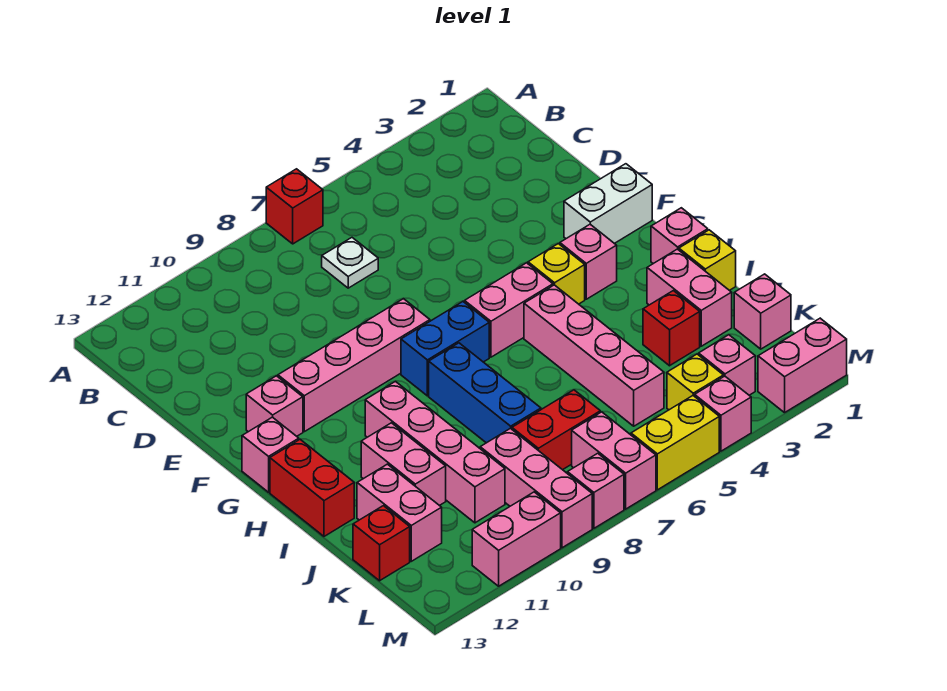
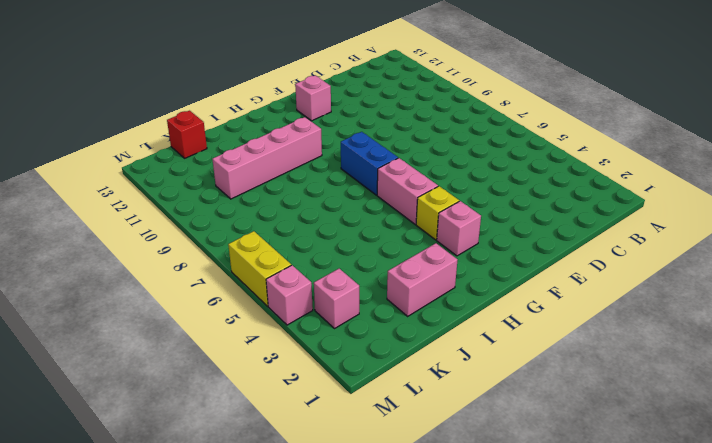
none -> red brick A7 level 1
none -> white plate C7 level 1
none -> white brick F1:F2 level 1
none -> pink brick F8:F11 level 1

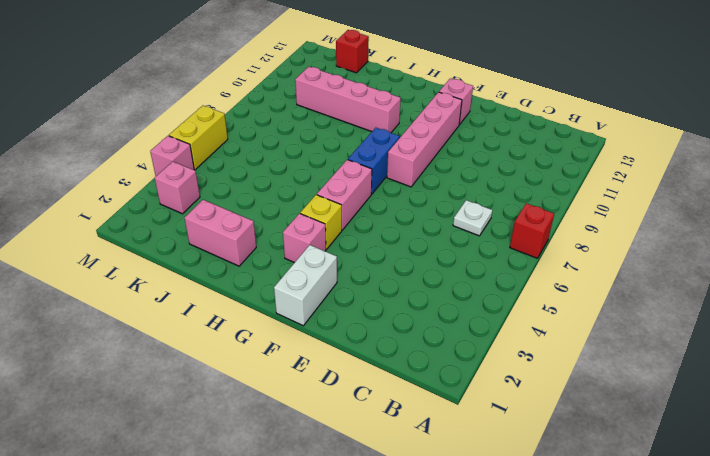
none -> pink brick G13 level 1
none -> pink brick H1 level 1
none -> pink brick H5:K5 level 1
none -> blue brick H8:J8 level 1

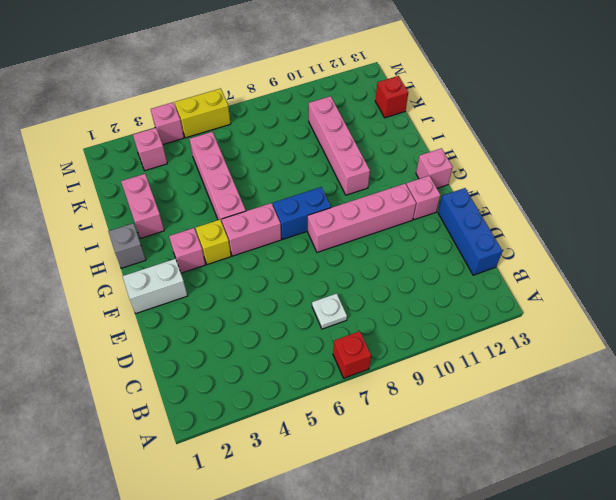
blue brick C13:E13 level 1 -> blue brick H8:J8 level 1
grey brick H1 level 1 -> pink brick H1 level 1
none -> red brick H13:I13 level 1
none -> yellow brick I1 level 1
none -> pink brick I11:J11 level 1
none -> red brick J3 level 1

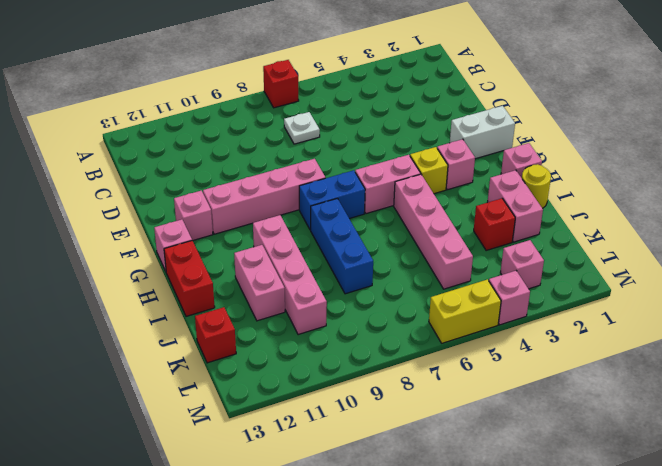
yellow round brick I1 level 1 -> yellow brick I1 level 1
none -> pink brick J12:K12 level 1
none -> pink brick K1 level 1
none -> red brick K7:K8 level 1
none -> pink brick K9:M9 level 1

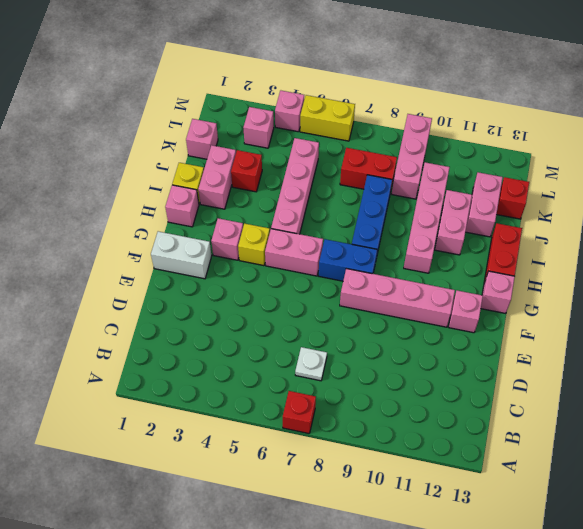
none -> yellow brick L4 level 1
none -> pink brick L7:M7 level 1
none -> pink brick M1:M2 level 1
none -> pink brick M8 level 1

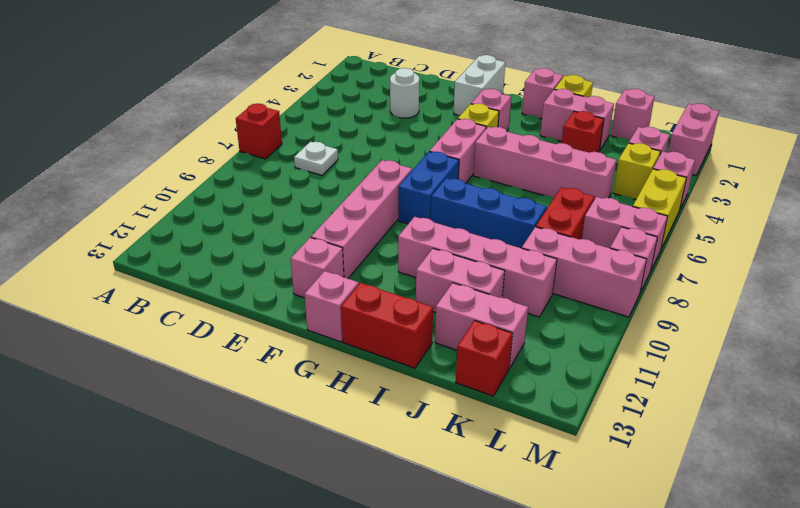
white round brick D3 level 1 -> none
none -> pink brick M10:M11 level 1

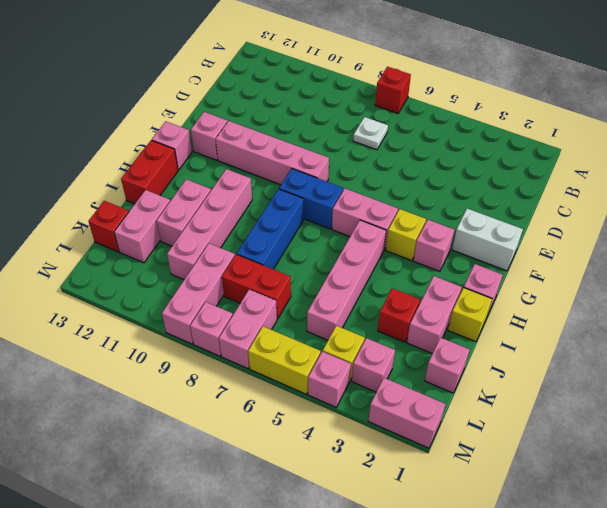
none -> pink brick M10:M11 level 1

